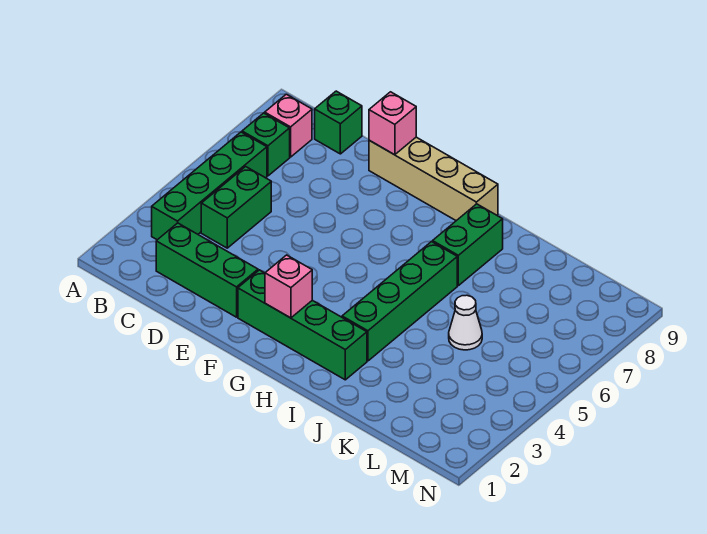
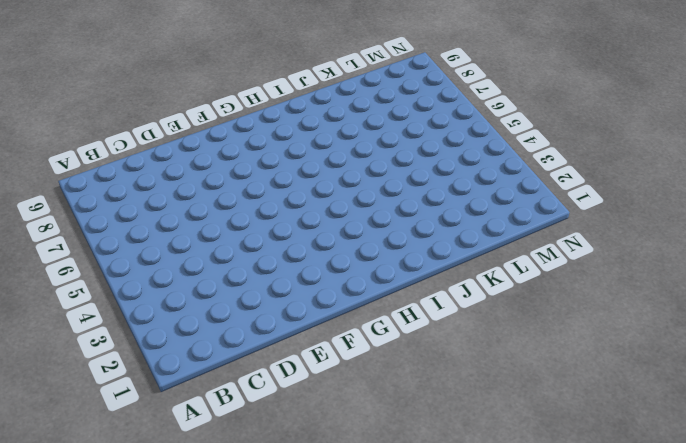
none -> green brick B3:B6 level 1
none -> green brick B7 level 1
none -> pink brick B8 level 1

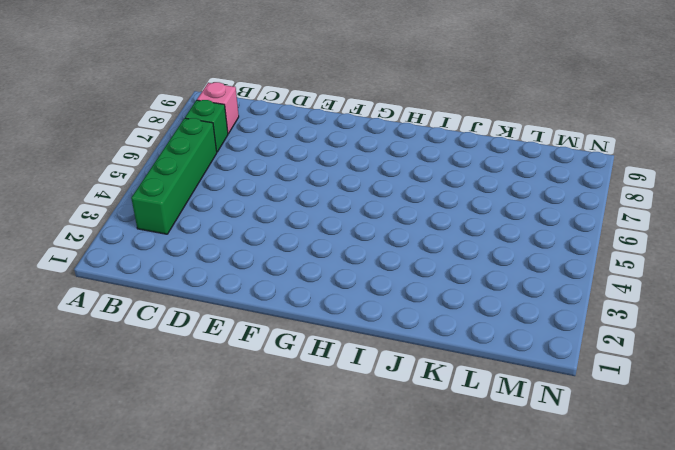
none -> green brick C2:E2 level 1
none -> green brick C4:C5 level 1
none -> green brick C9 level 1

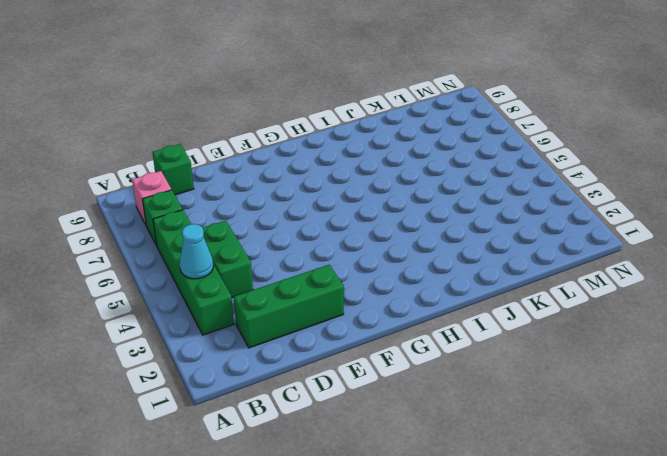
cyan cone B4 level 2 -> none
none -> tan brick E9:H9 level 1
none -> green brick F2:I2 level 1
none -> green brick I3:I6 level 1

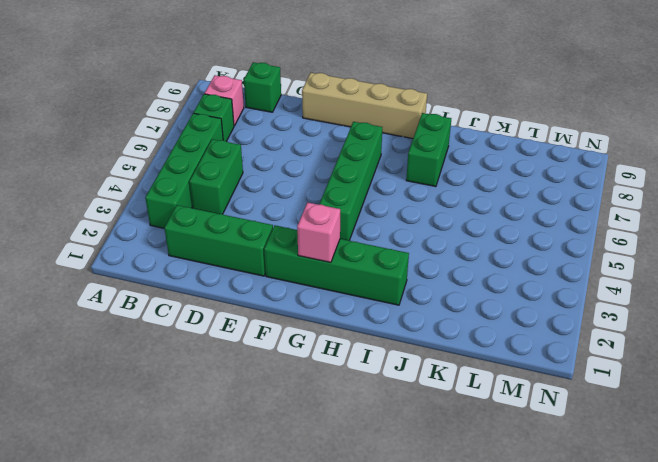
green brick G4:G7 level 1 -> green brick I3:I6 level 1
none -> white cone K5 level 1
none -> pink brick E9 level 2

